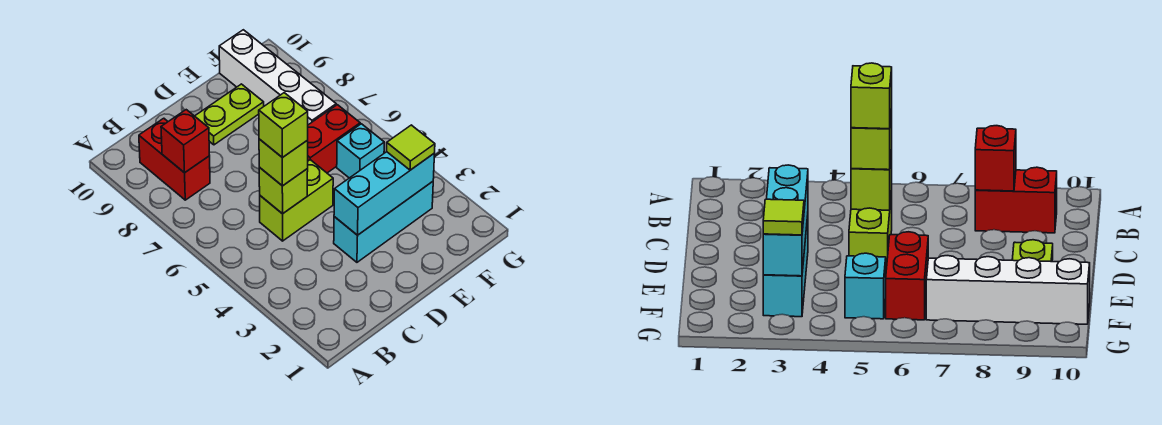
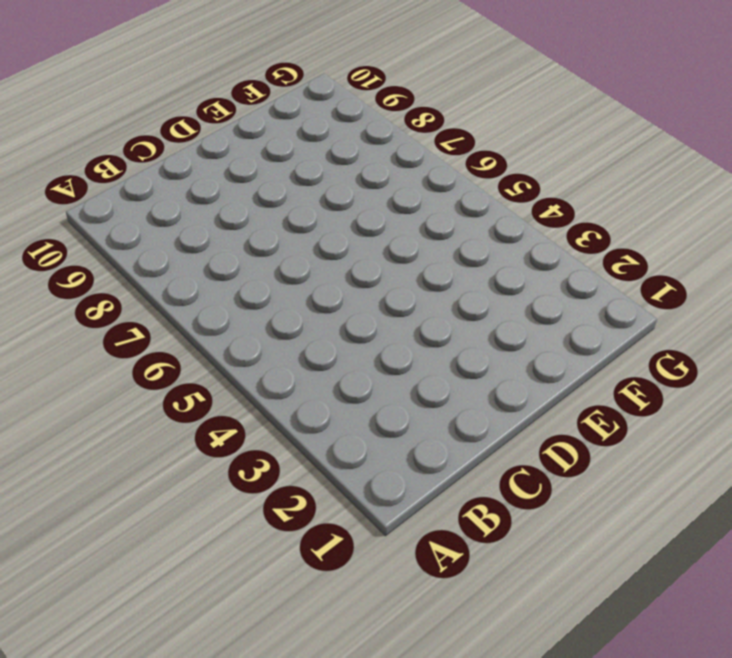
none -> red brick B8:B9 level 1
none -> lime brick C5:D5 level 1
none -> cyan brick D3:F3 level 1

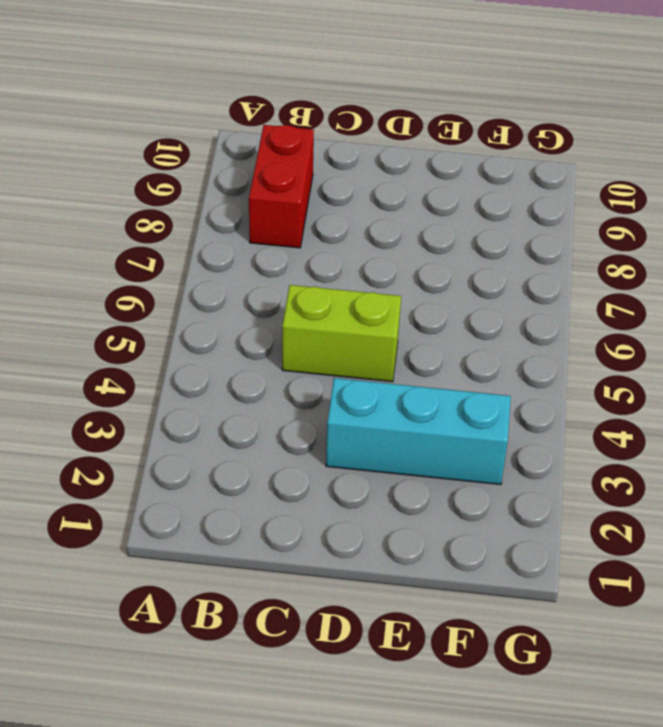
none -> lime plate D9:E9 level 1
none -> red brick E6:F6 level 1
none -> cyan brick F5 level 1

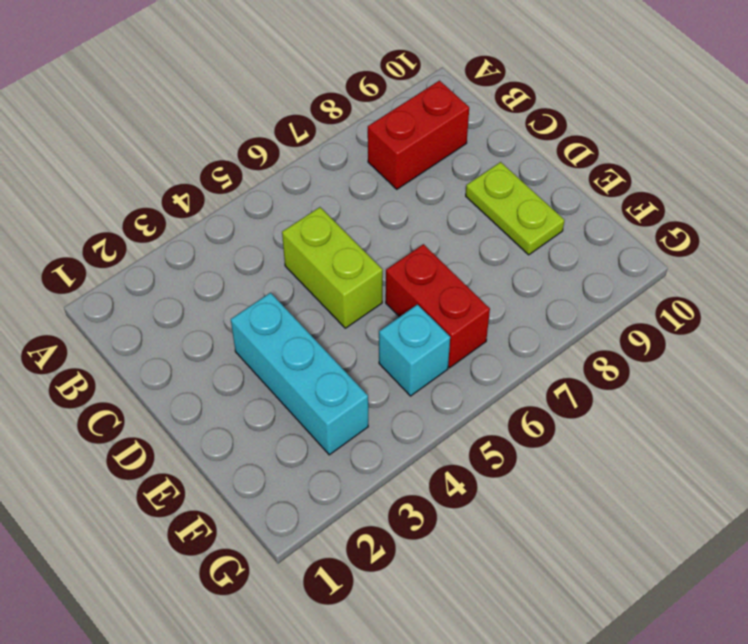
none -> white brick F7:F10 level 1
none -> red brick B8 level 2
none -> lime brick C5 level 2

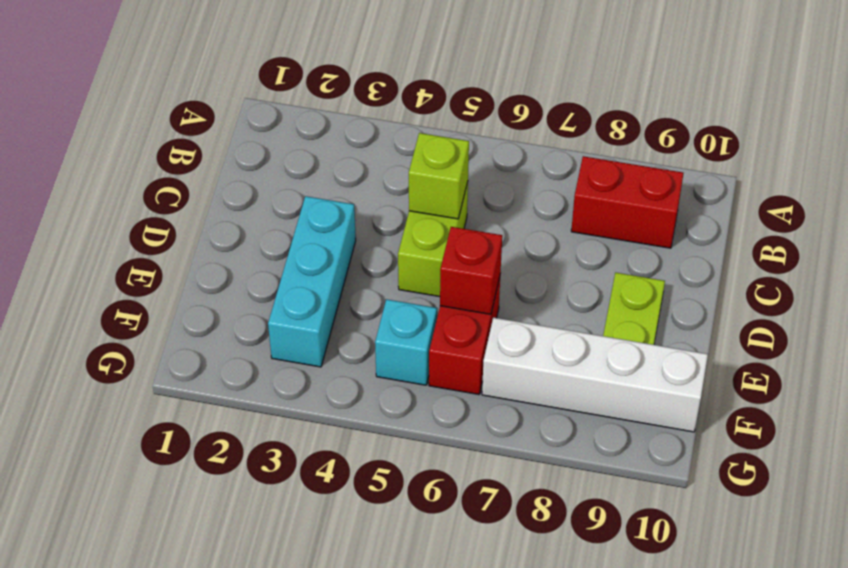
red brick E6 level 2 -> red brick B8 level 2
none -> cyan brick D3:F3 level 2
none -> lime brick C5 level 3
none -> lime tile F3 level 3

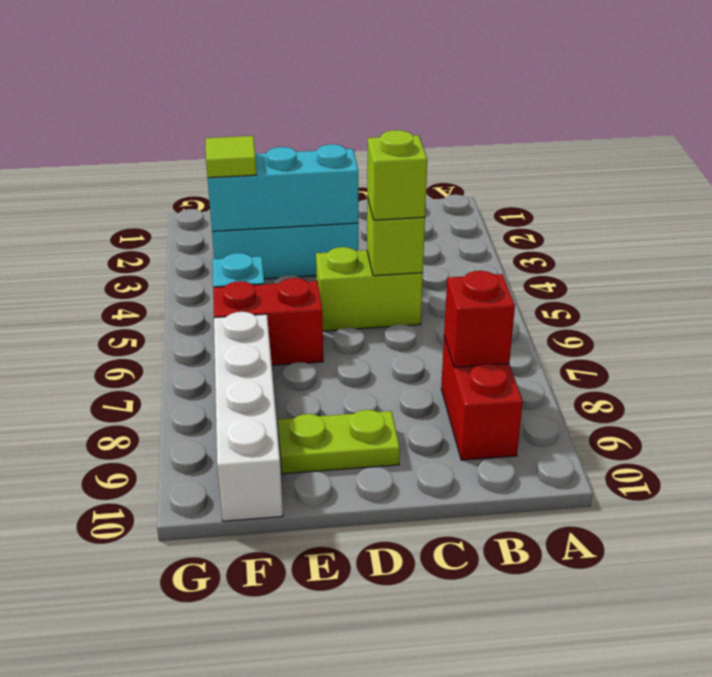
none -> lime brick C5 level 4

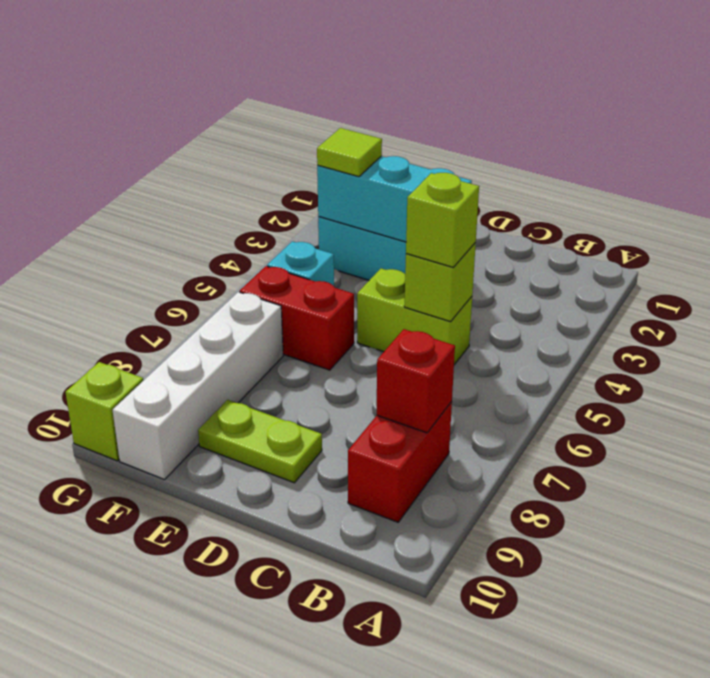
lime brick G10 level 1 -> lime brick C5 level 4

